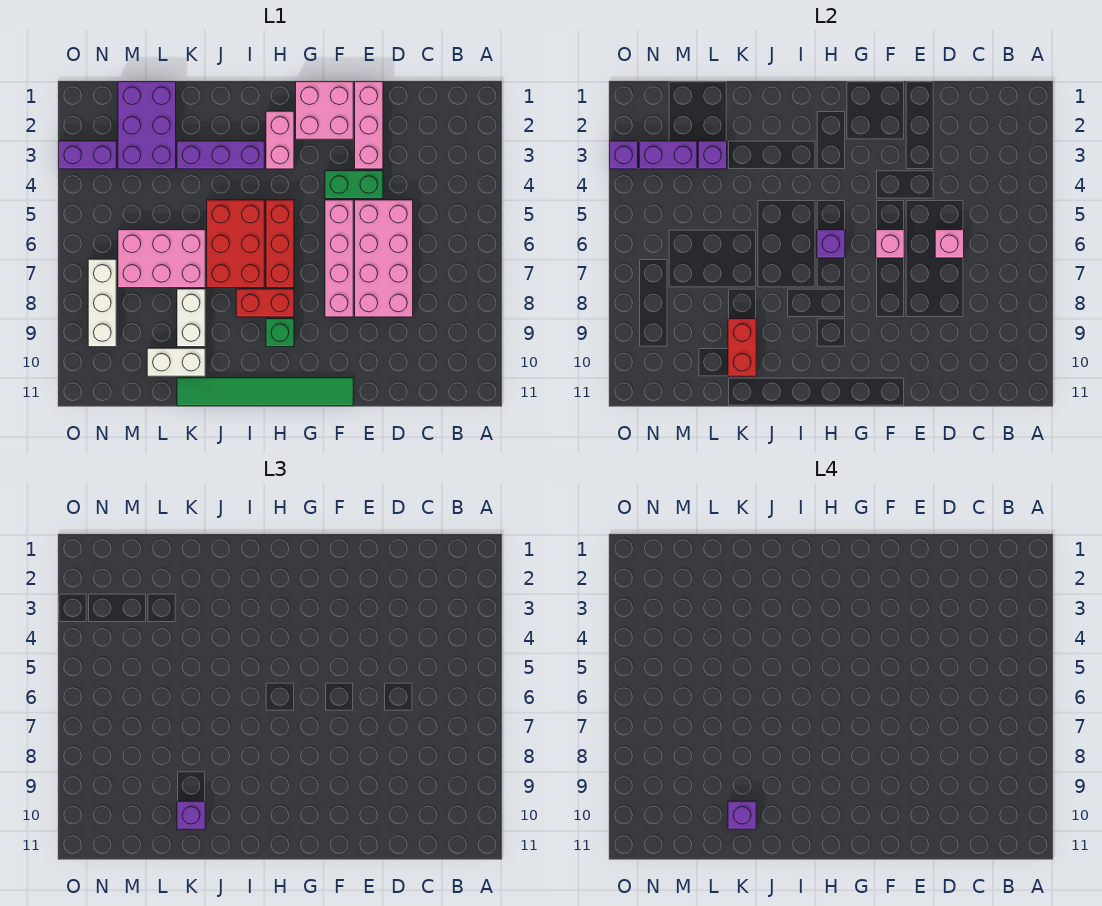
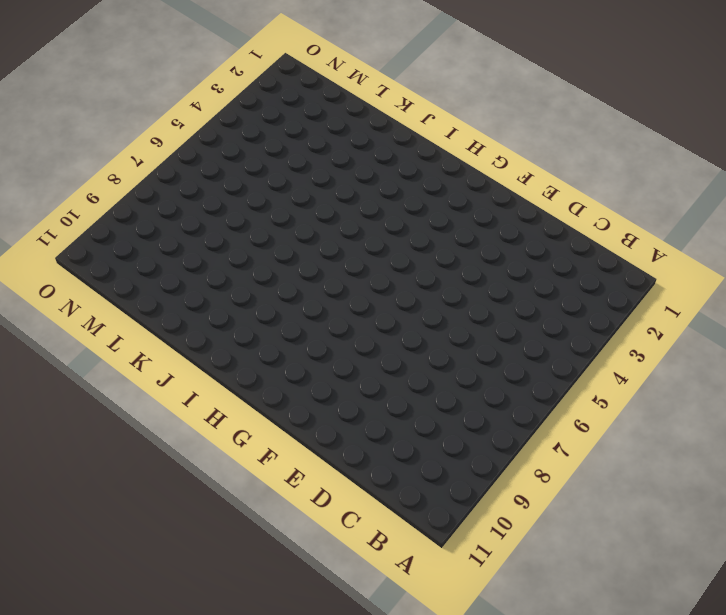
none -> pink brick D5:E8 level 1
none -> pink brick E1:E3 level 1
none -> green brick E4:F4 level 1

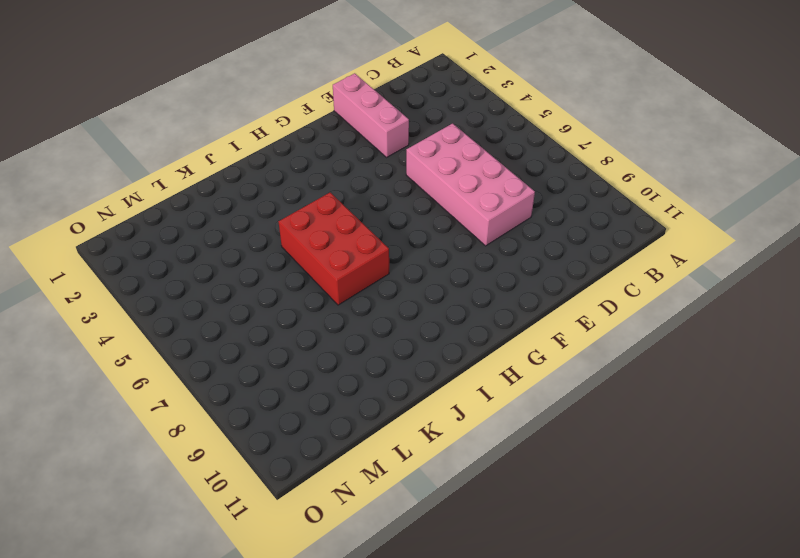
none -> green brick E4:F4 level 1
none -> pink brick F1:G2 level 1
none -> pink brick F5:F8 level 1

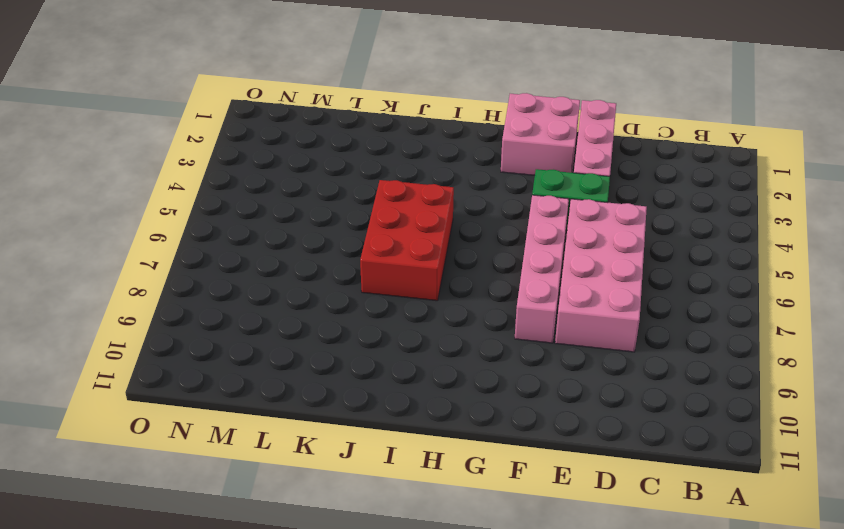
none -> green tile F11:K11 level 1
none -> pink brick H2:H3 level 1
none -> red brick H5:H7 level 1

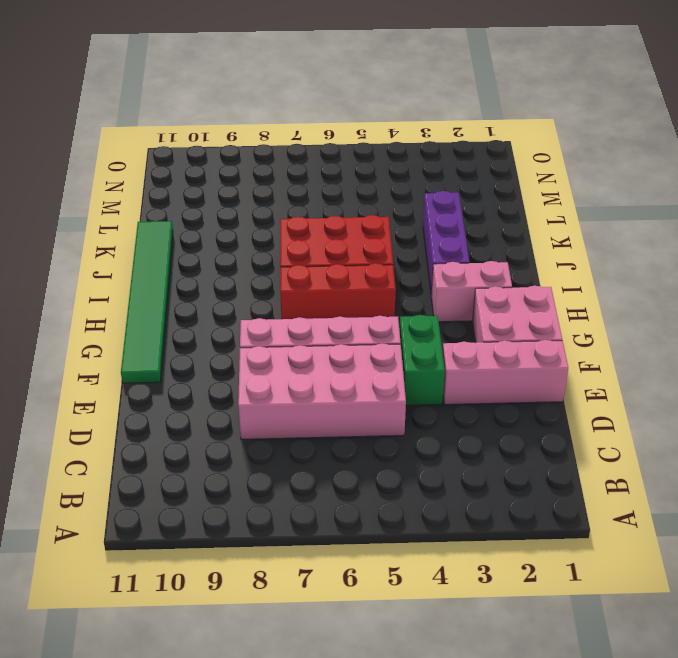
none -> red brick H8:I8 level 1
none -> green brick H9 level 1
none -> pink brick K6:M7 level 1

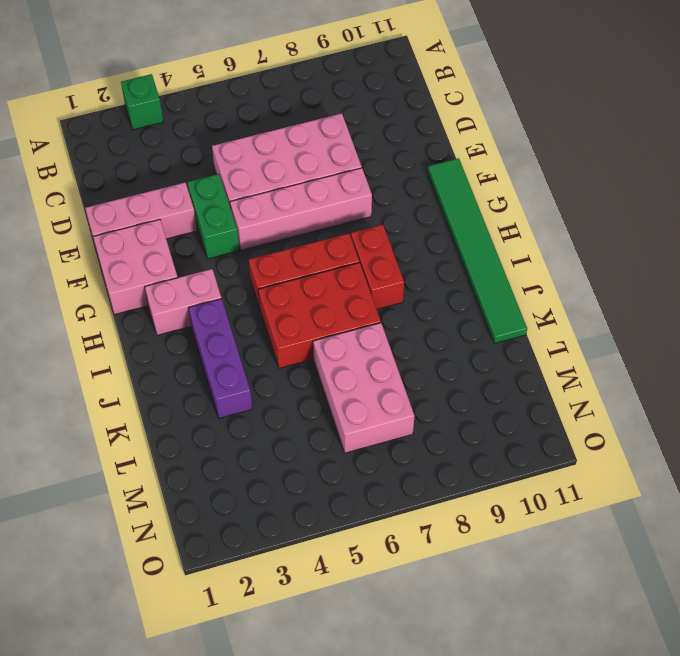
green brick A3 level 1 -> green brick H9 level 1
none -> white brick K8:K9 level 1
none -> white brick K10:L10 level 1
none -> purple brick L1:M3 level 1

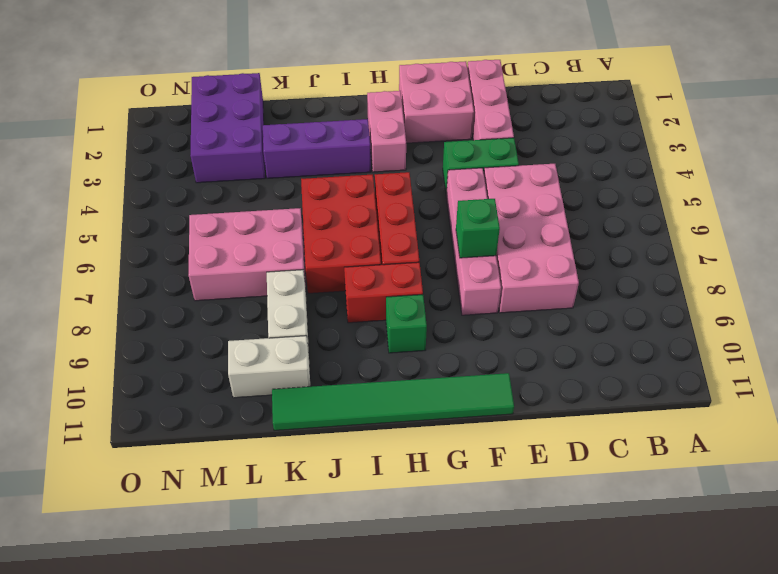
green brick F7 level 2 -> none
none -> purple brick N3:O3 level 1
none -> white brick N7:N9 level 1
none -> pink brick D6 level 2

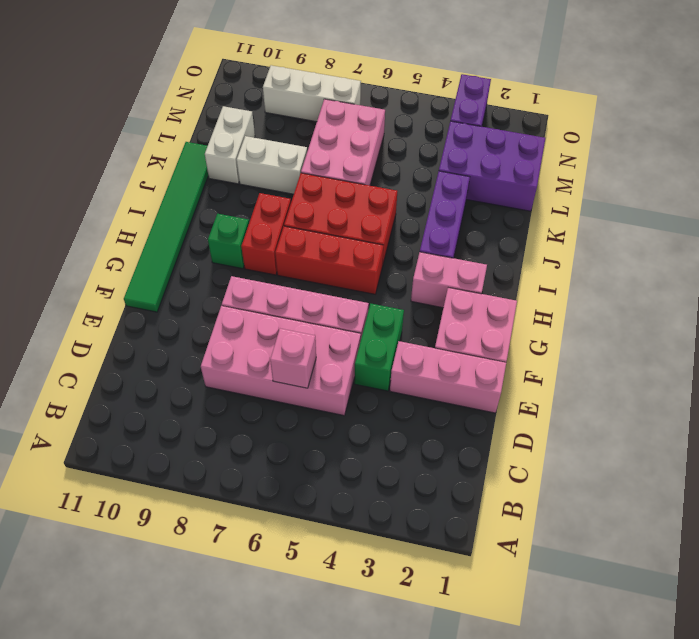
none -> pink brick F6 level 2
none -> purple brick H6 level 2
none -> red brick K9:K10 level 2

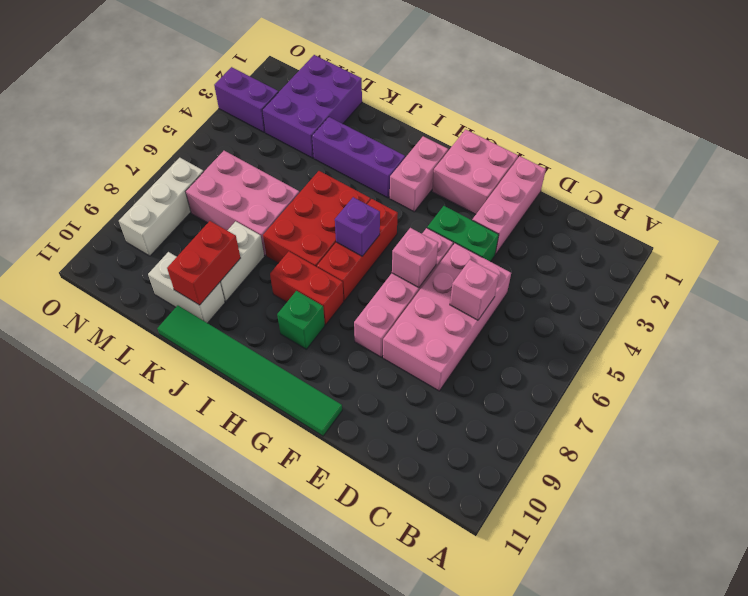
none -> purple brick L3 level 2
none -> purple brick M3:N3 level 2
none -> purple brick O3 level 2

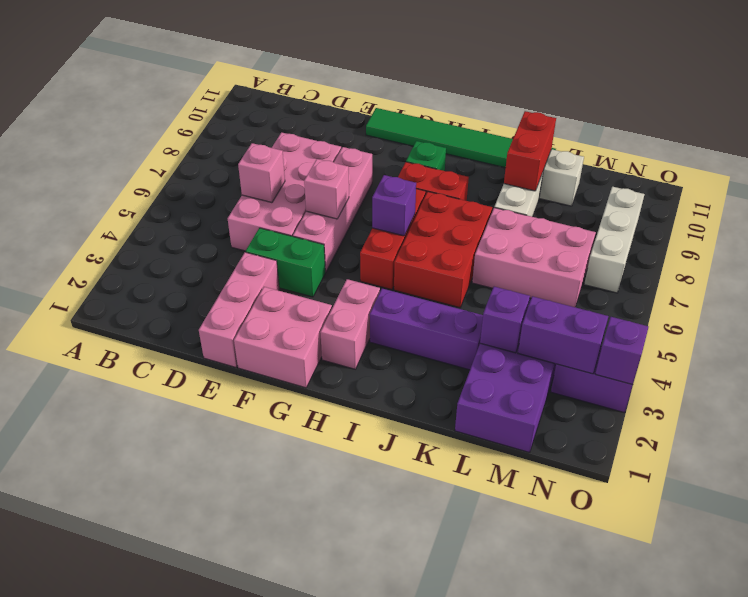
none -> purple brick K10 level 3
none -> purple brick K10 level 4

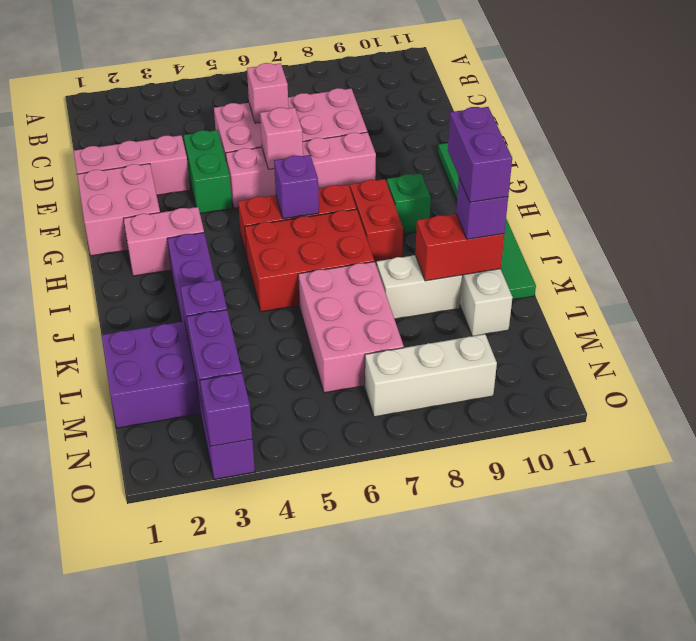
purple brick J10:K10 level 4 -> purple brick K10 level 4

